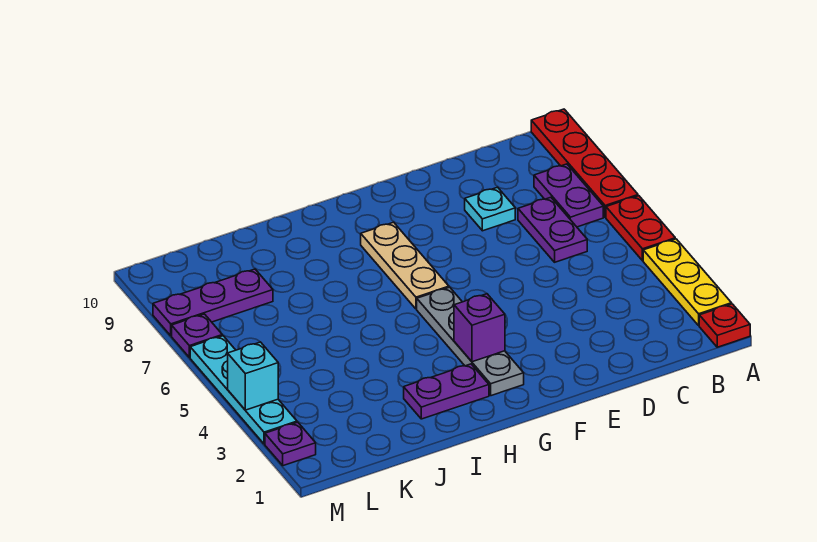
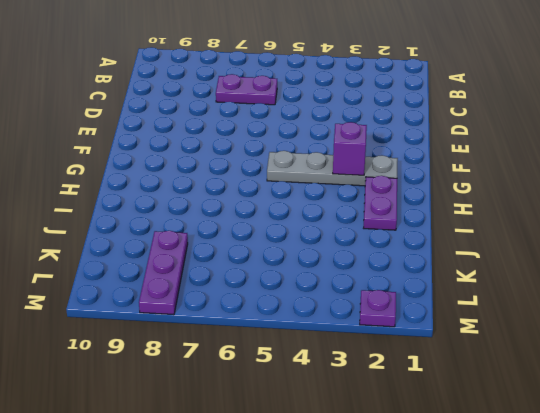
none -> red plate A1 level 1
none -> yellow plate A2:A4 level 1
none -> red plate A5:A6 level 1

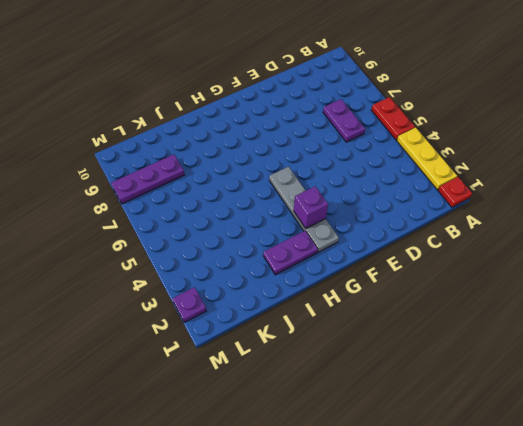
none -> red plate A7:A10 level 1
none -> purple plate B7:B8 level 1
none -> cyan plate D8 level 1

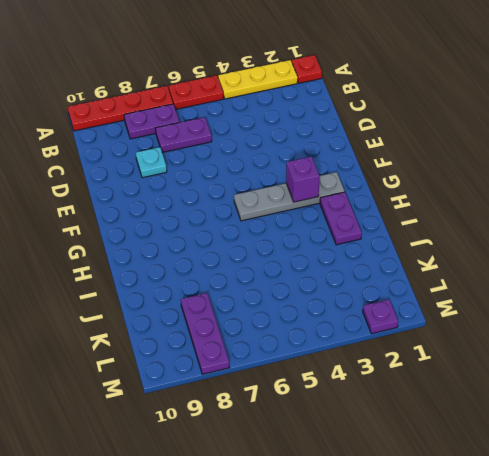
none -> tan plate G6:G8 level 1
none -> cyan plate M3:M6 level 1
none -> purple plate M7 level 1

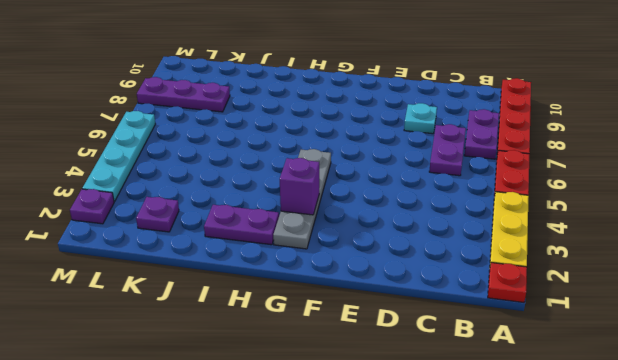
purple plate K2 level 1 -> purple plate M7 level 1
none -> tan plate G6:G8 level 1
none -> cyan brick M4 level 2

